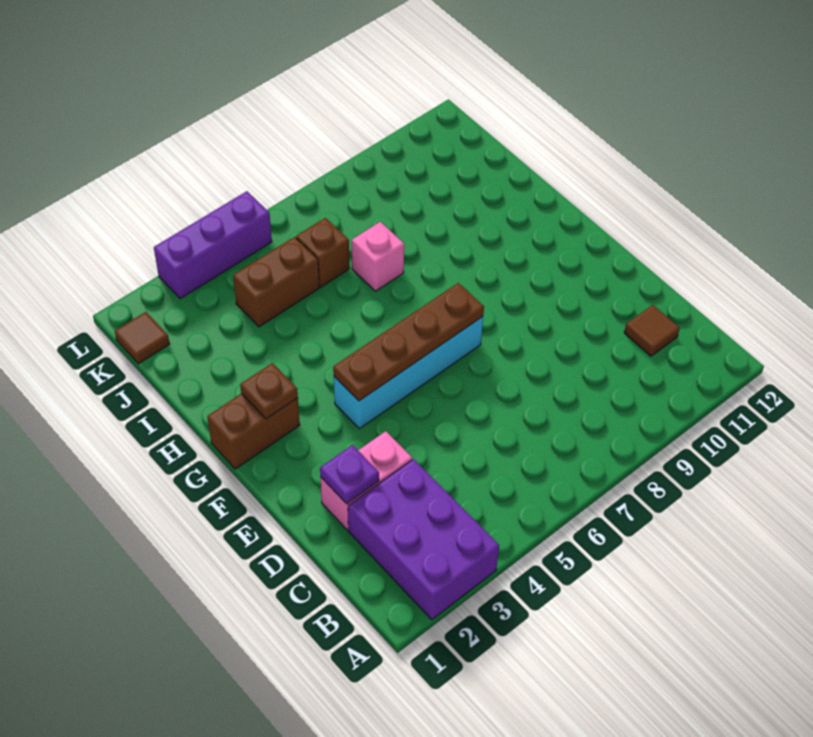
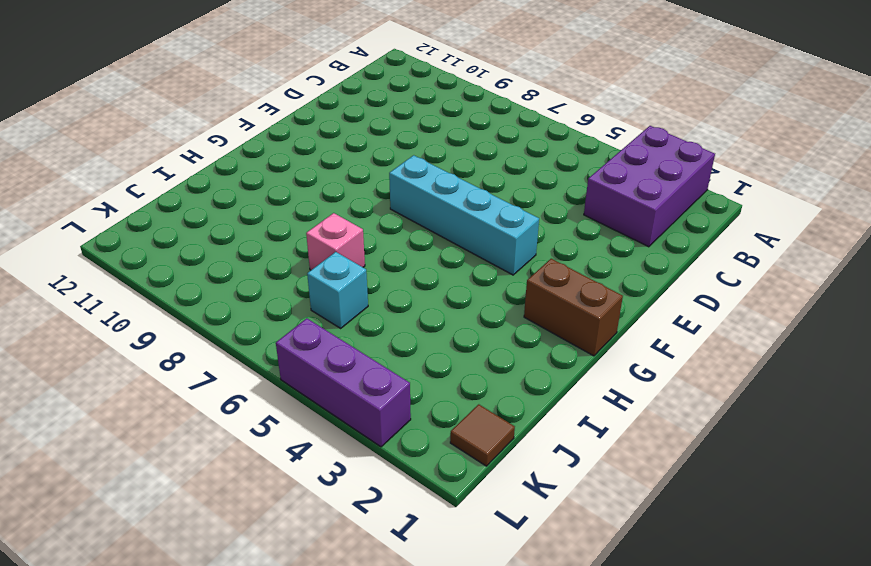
cyan brick J6 level 1 -> brown brick J6 level 1
none -> brown tile C11 level 1
none -> pink brick D2:D3 level 1
none -> brown brick J4:J5 level 1

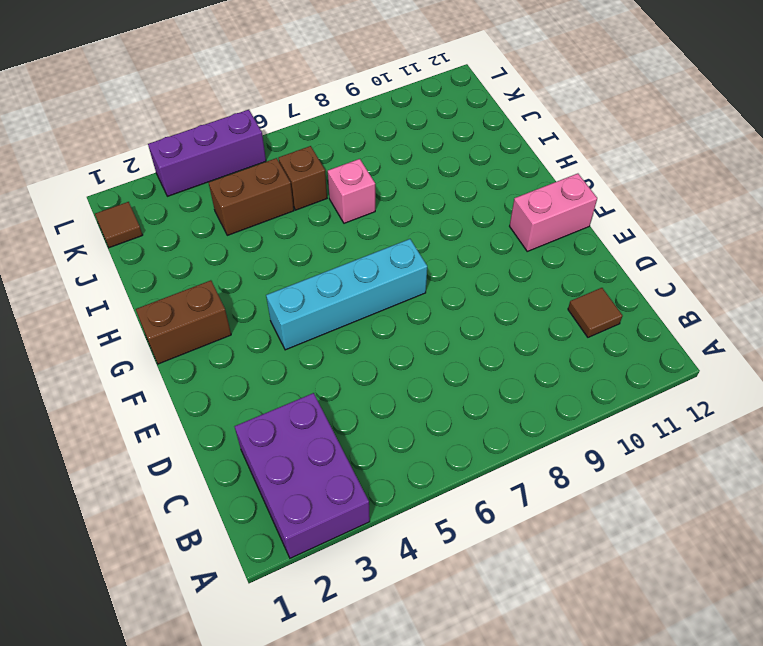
pink brick F11:F12 level 1 -> pink brick D2:D3 level 1
none -> purple plate D2 level 2
none -> brown plate F4:F7 level 2
none -> brown plate G2 level 2

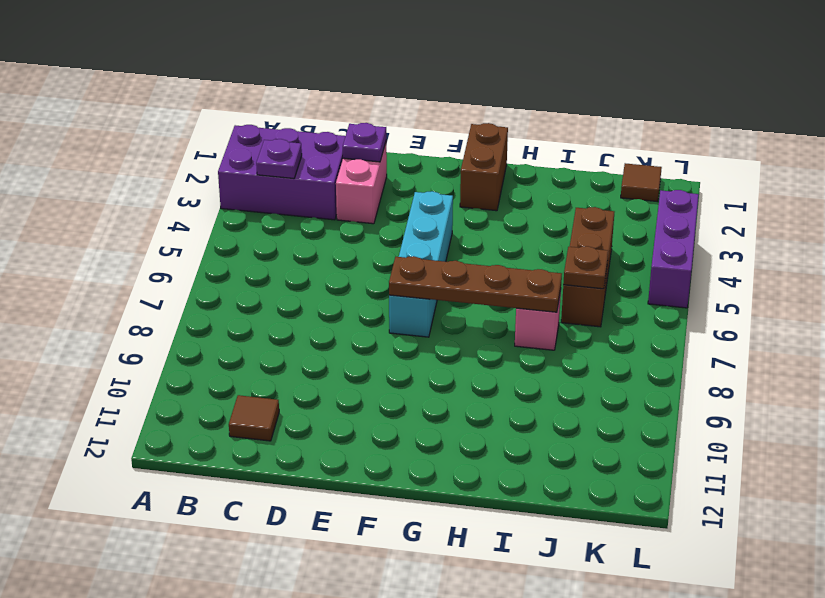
purple plate B3 level 2 -> none
brown plate F7:I7 level 2 -> brown plate F4:F7 level 2
brown plate J6 level 2 -> brown plate G2 level 2

